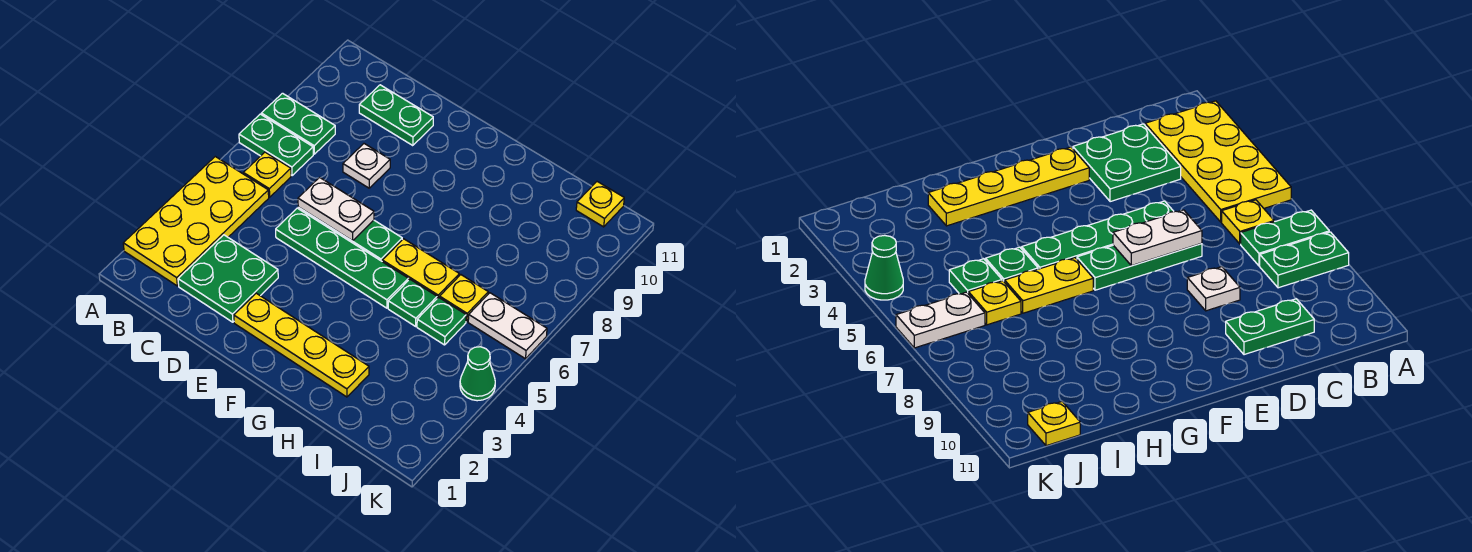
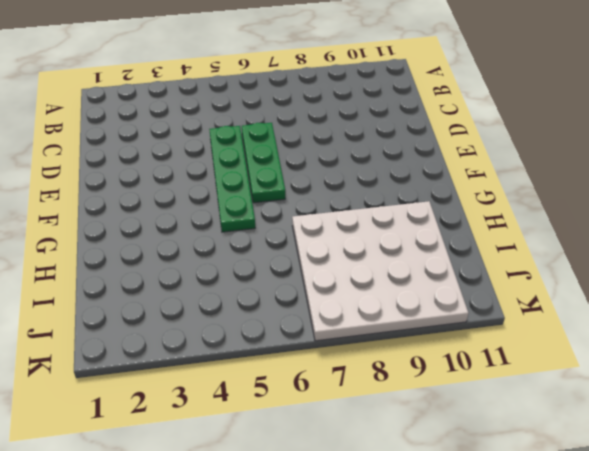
white plate H7:K10 level 1 -> none
none -> yellow plate A2:B5 level 1
none -> green plate A7:B7 level 1
none -> green plate A8:B8 level 1

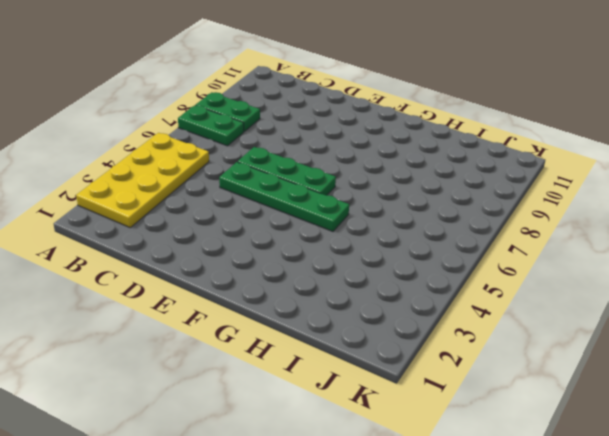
none -> yellow plate B6 level 1
none -> green plate C2:D3 level 1
none -> green plate C10:D10 level 1

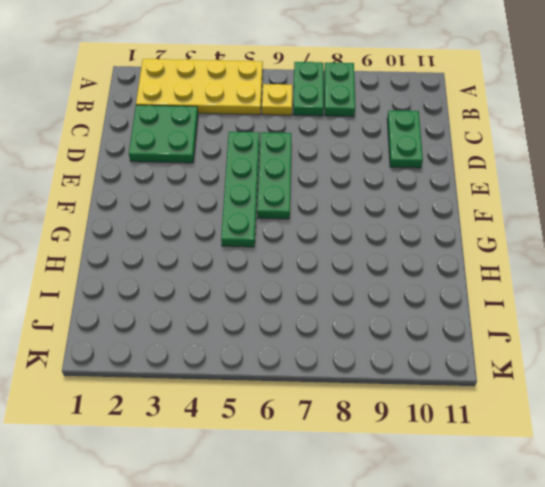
none -> white plate D8 level 1
none -> yellow plate E2:H2 level 1
none -> yellow plate G6:H6 level 1

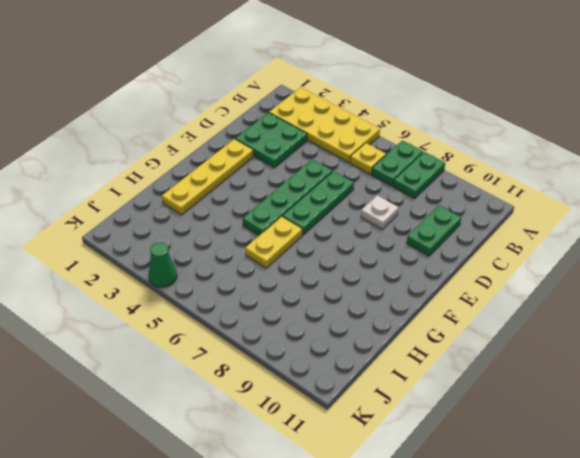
none -> green plate H5 level 1
none -> green plate I5 level 1
none -> yellow plate I6 level 1

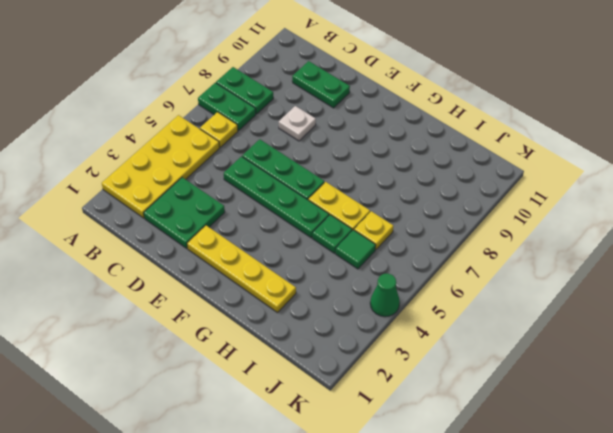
green tile I5 level 1 -> green plate I5 level 1
none -> white plate J6:K6 level 1
none -> yellow plate J11 level 1
none -> white plate D6:E6 level 2

